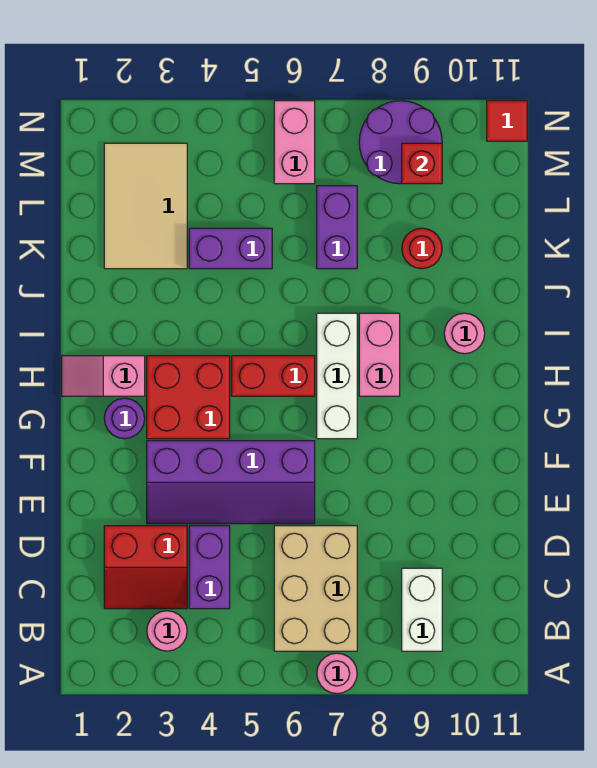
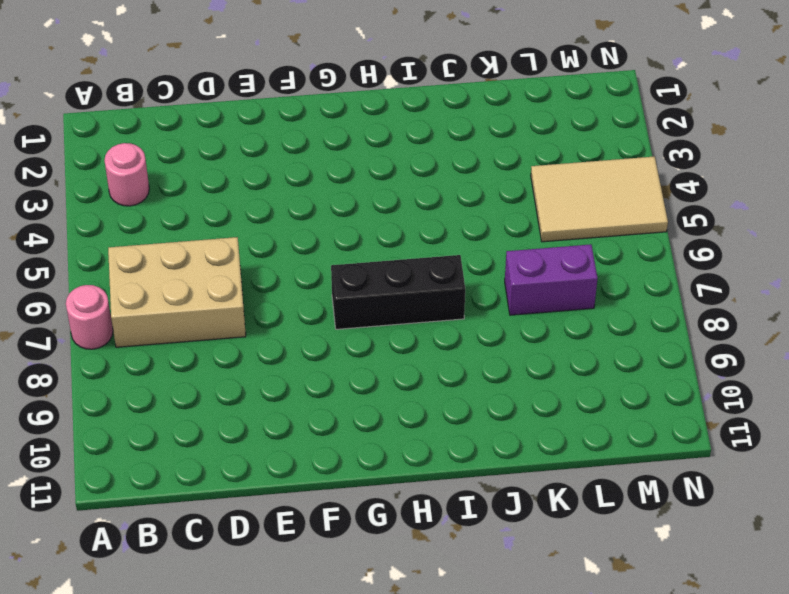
black brick G7:I7 level 1 -> white brick G7:I7 level 1
tan tile L4:N5 level 1 -> tan tile K2:M3 level 1
none -> white brick B9:C9 level 1
none -> red slope C2:D3 level 1 top D
none -> purple brick C4:D4 level 1

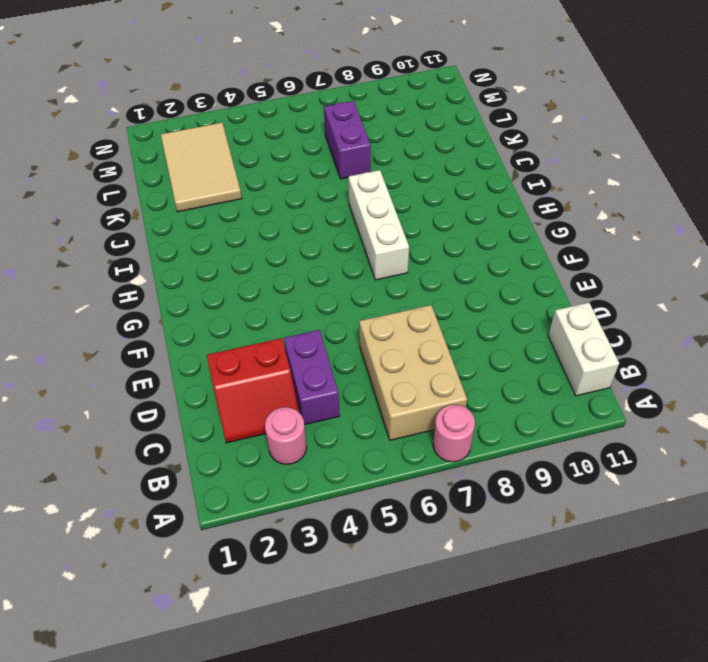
white brick B11:C11 level 1 -> white brick B9:C9 level 1
none -> purple slope E3:F6 level 1 top F
none -> purple round brick G2 level 1
none -> red brick G3:H4 level 1

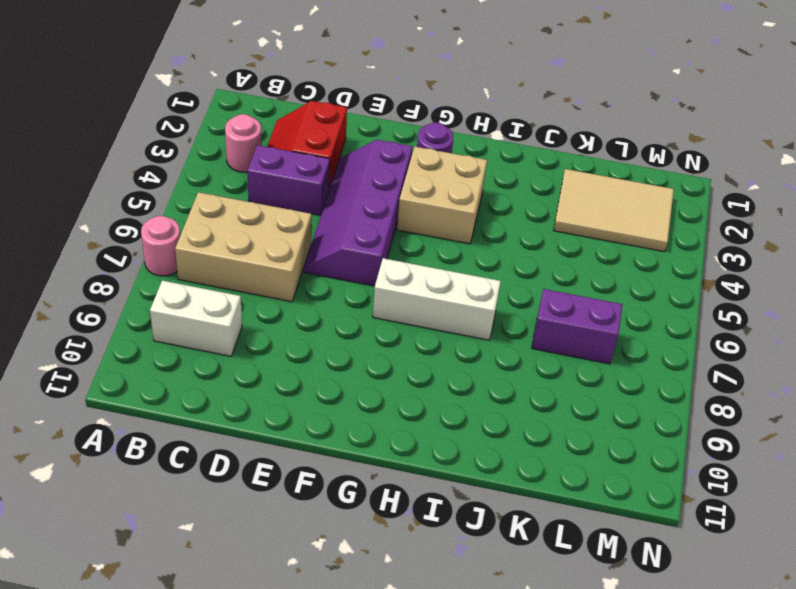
tan brick G3:H4 level 1 -> red brick G3:H4 level 1
none -> pink slope H1:H2 level 1 top 2
none -> red brick H5:H6 level 1
none -> pink brick H8:I8 level 1

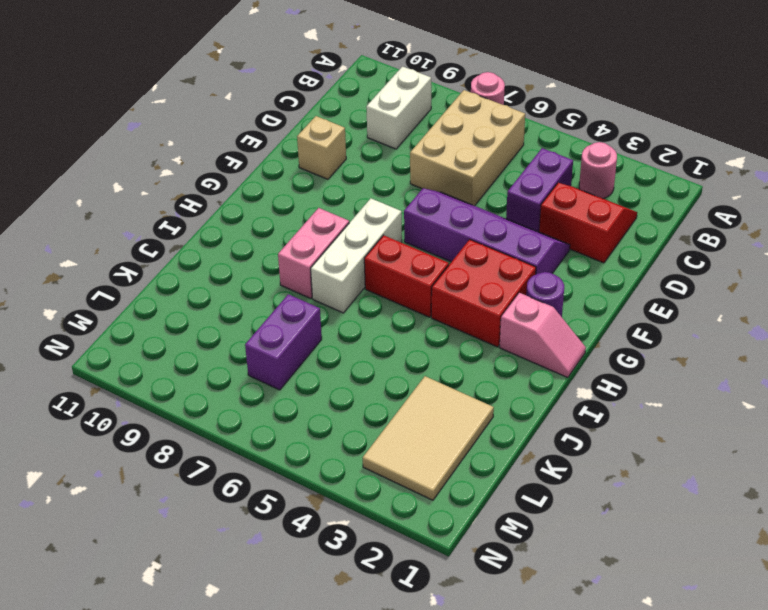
tan brick E10 level 1 -> none
none -> pink round brick I10 level 1
none -> purple brick K4:K5 level 1
none -> red round brick K9 level 1

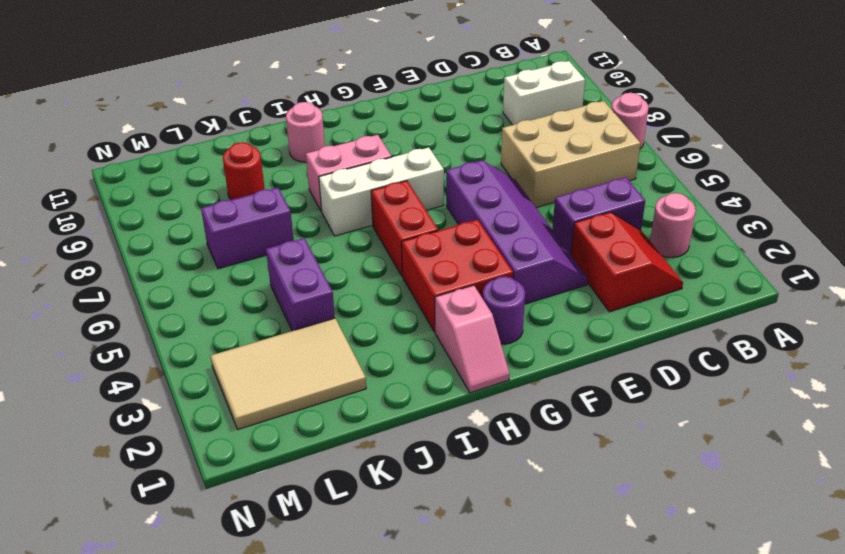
none -> pink brick M6:N6 level 1
none -> purple round brick M8:N9 level 1
none -> red tile N11 level 1

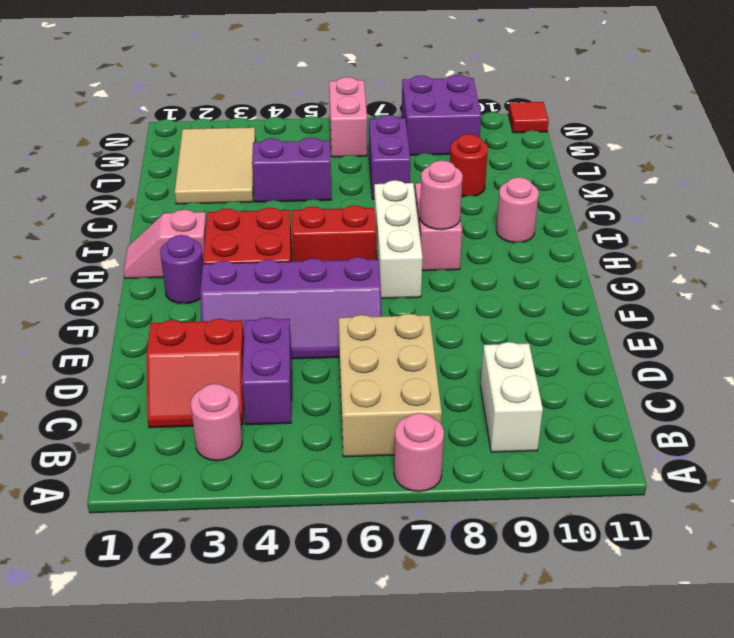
pink round brick H8 level 2 -> none
purple brick M8:N9 level 1 -> purple round brick M8:N9 level 1
none -> red brick M9 level 2

